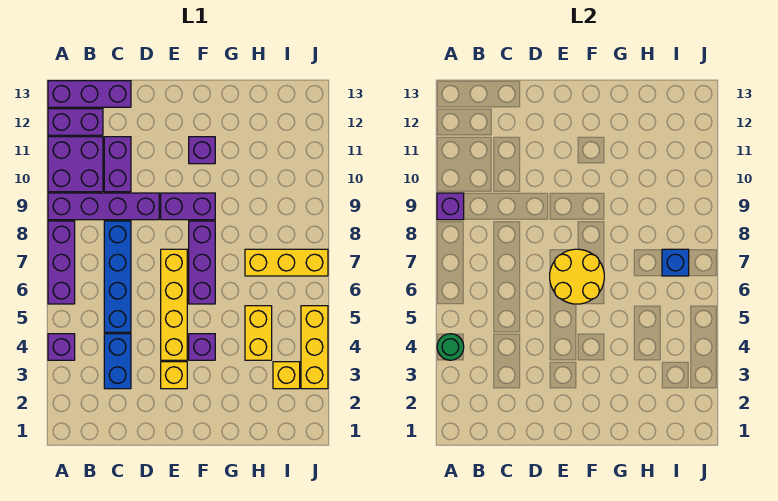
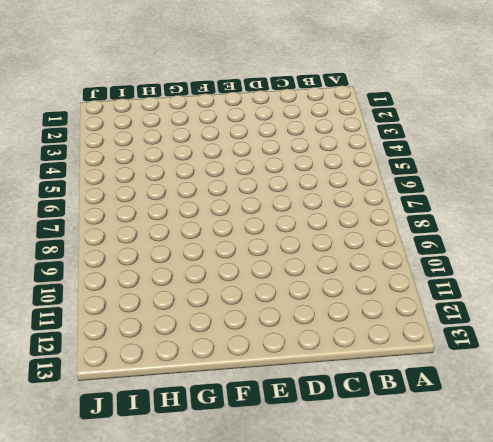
none -> purple brick A4 level 1
none -> purple brick A6:A8 level 1
none -> purple brick A9:D9 level 1

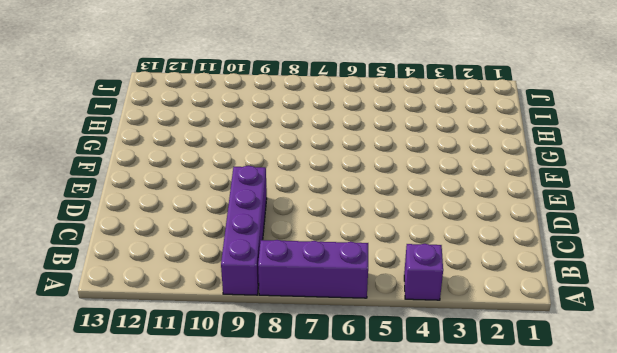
none -> purple brick A10:B11 level 1
none -> purple brick A12:B12 level 1
none -> purple brick A13:C13 level 1

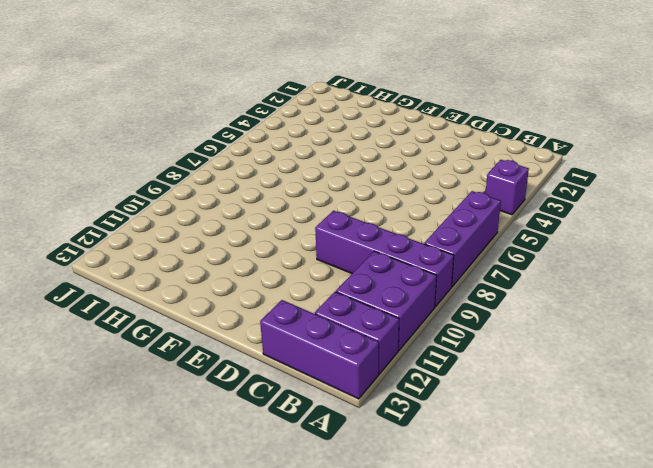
none -> blue brick C3:C4 level 1
none -> blue brick C5:C8 level 1
none -> purple brick C10:C11 level 1

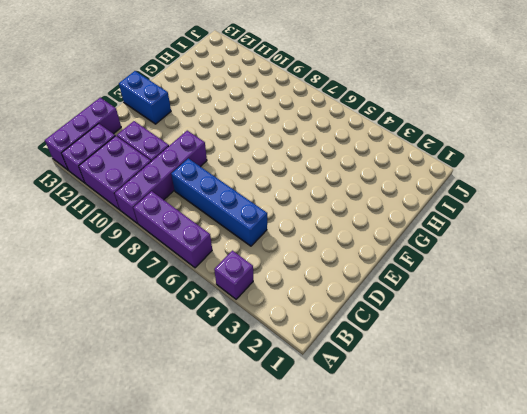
blue brick E12:E13 level 1 -> blue brick C3:C4 level 1
none -> yellow brick E3 level 1
none -> yellow brick E4:E7 level 1
none -> purple brick E9:F9 level 1

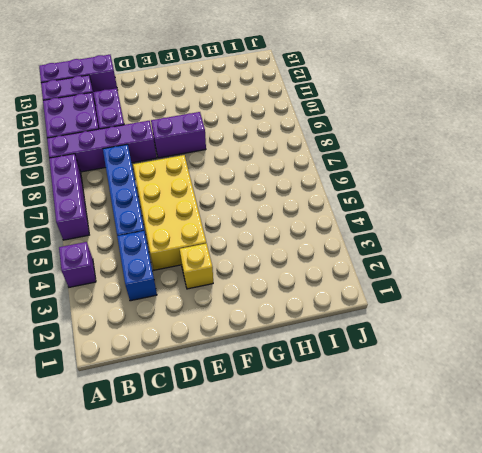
yellow brick D4:E7 level 1 -> yellow brick E4:E7 level 1
none -> purple brick F4 level 1
none -> purple brick F6:F8 level 1
none -> purple brick F11 level 1

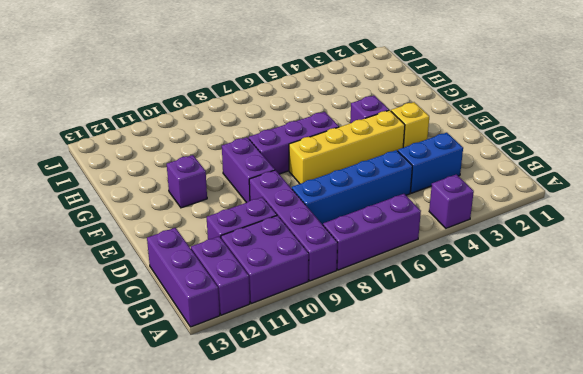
none -> yellow brick H4:H5 level 1
none -> yellow brick H7:J7 level 1
none -> yellow brick I3 level 1

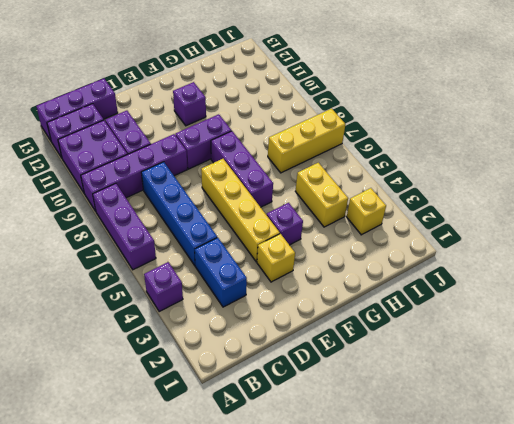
none -> yellow brick J3:J5 level 1
none -> green round brick A4 level 2
none -> purple brick A9 level 2

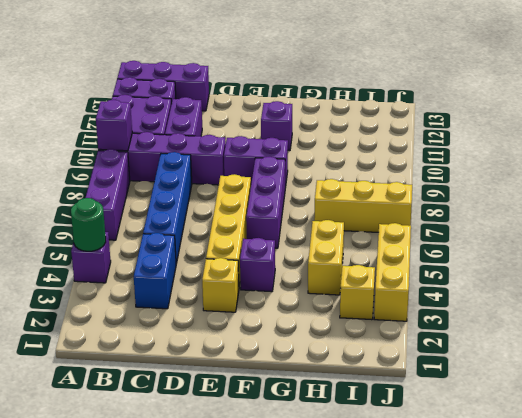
none -> yellow round brick E6:F7 level 2
none -> blue brick I7 level 2

